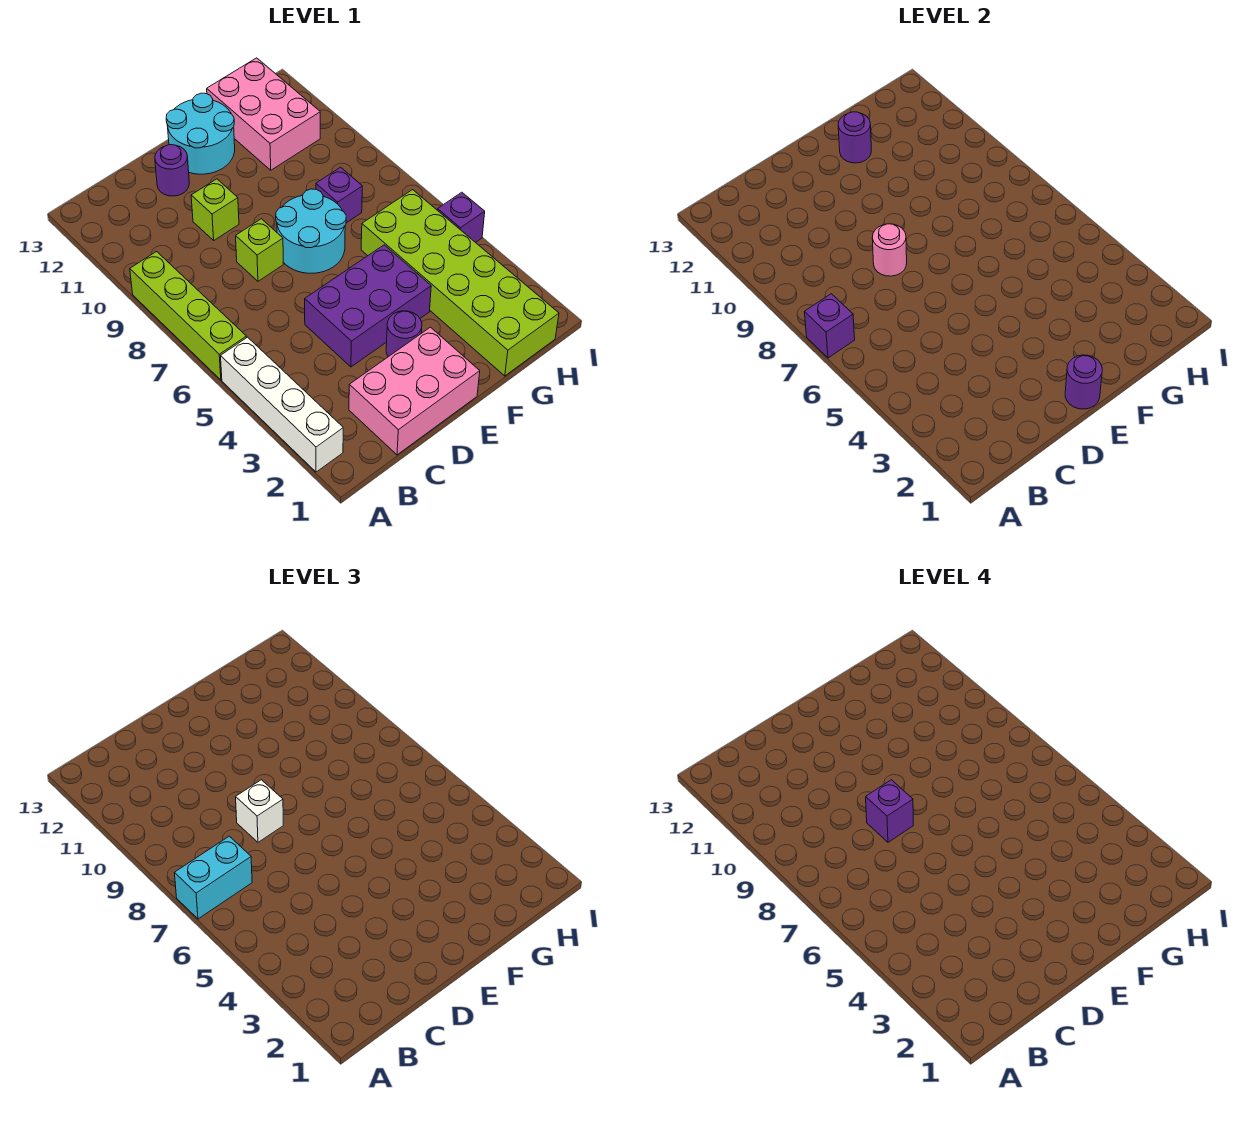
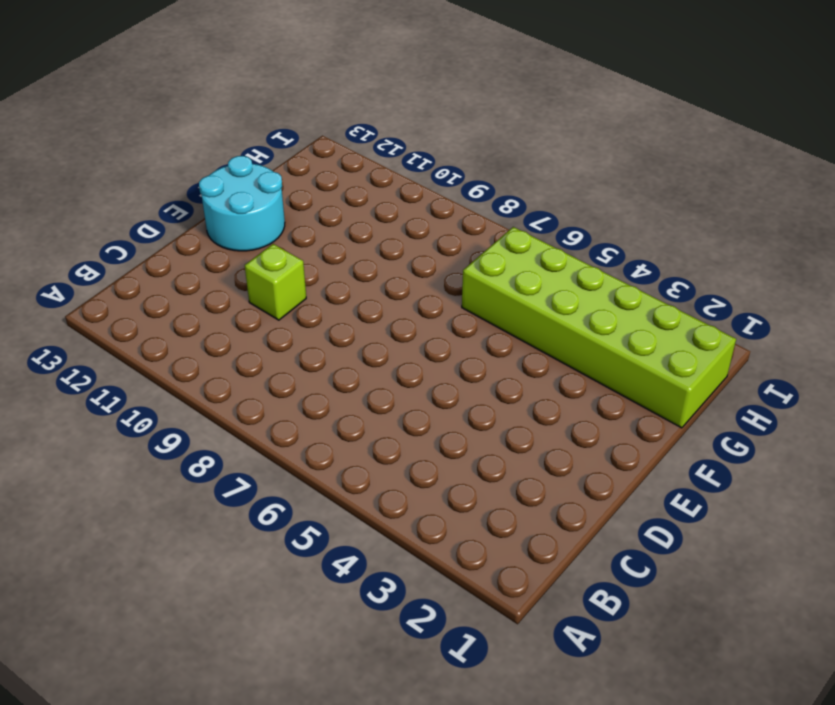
none -> white brick A2:A5 level 1
none -> lime brick A6:A9 level 1
none -> pink brick C1:E2 level 1

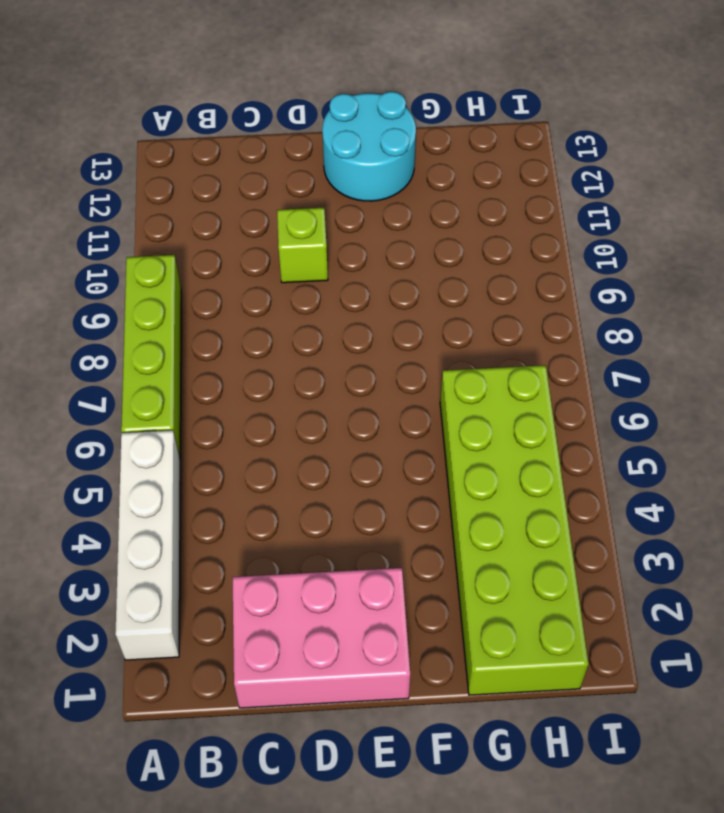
none -> purple brick D4:F5 level 1
none -> lime brick D8 level 1
none -> purple round brick D12 level 1

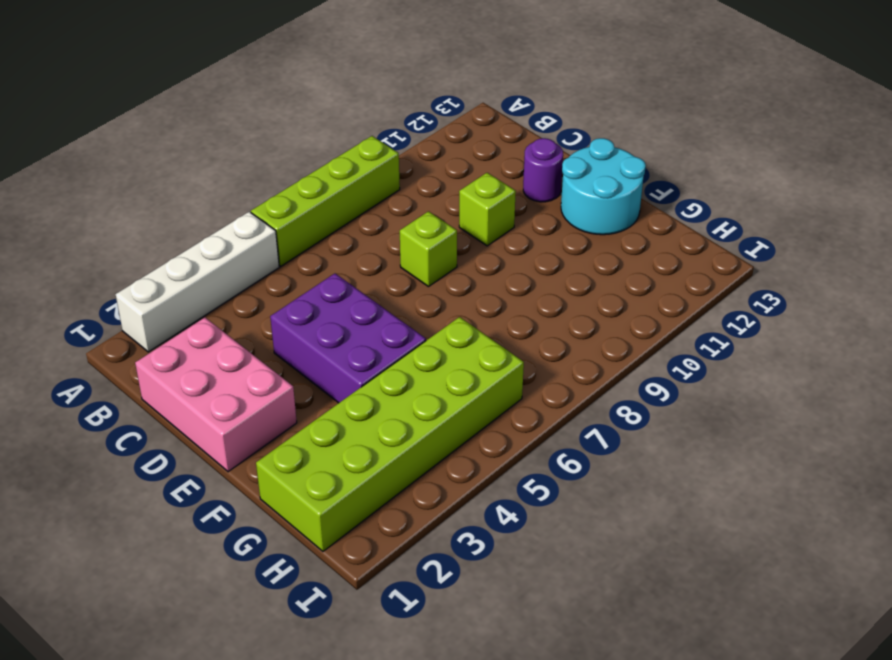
none -> purple round brick E3 level 1
none -> cyan round brick E7:F8 level 1
none -> purple brick G8 level 1

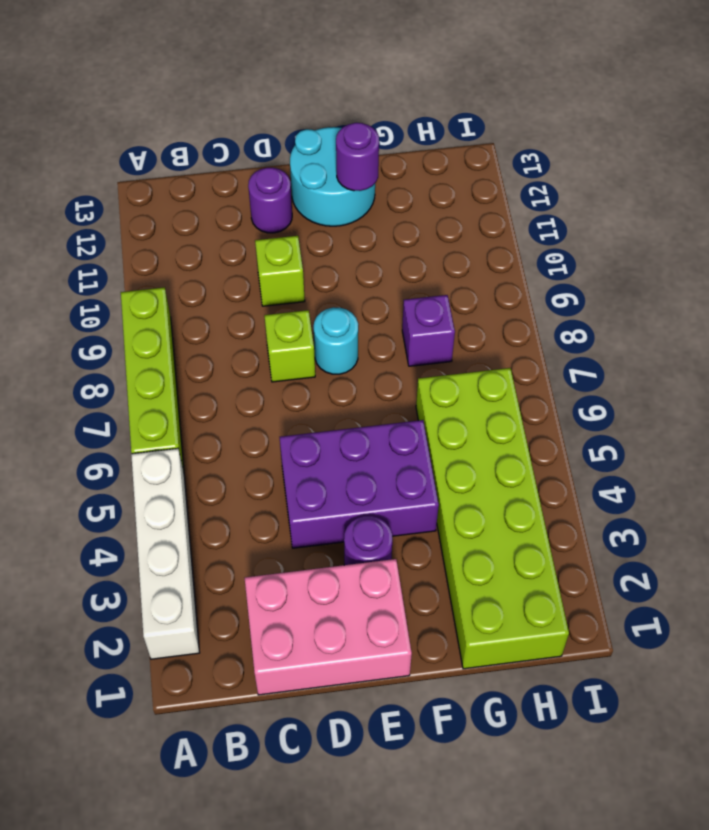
cyan round brick E8 level 1 -> cyan round brick E7:F8 level 1
none -> pink brick G11:H13 level 1
none -> purple brick I5 level 1
none -> purple brick A7 level 2

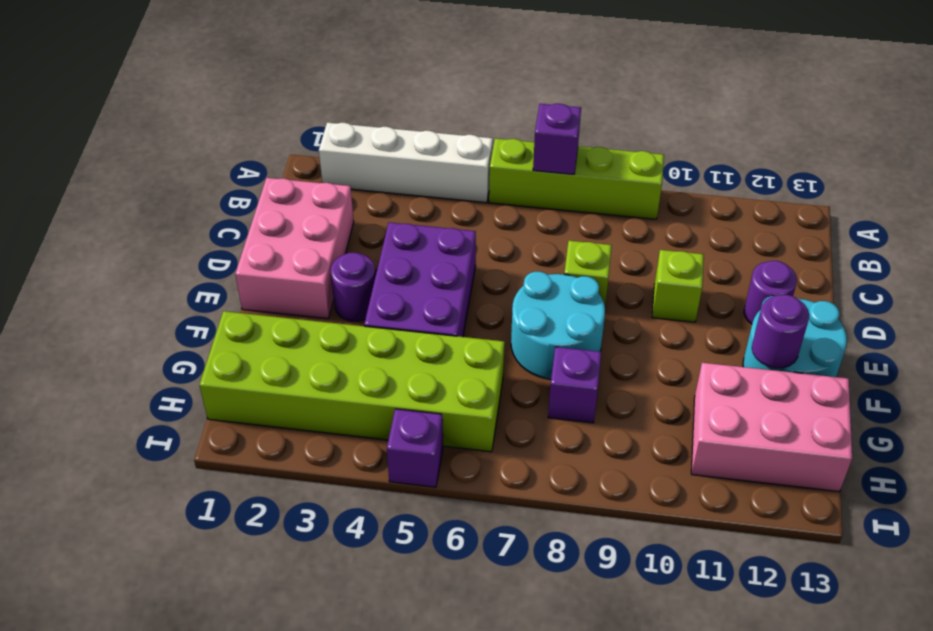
none -> pink round brick D8 level 2
none -> purple round brick E1 level 2
none -> cyan brick A7:B7 level 3

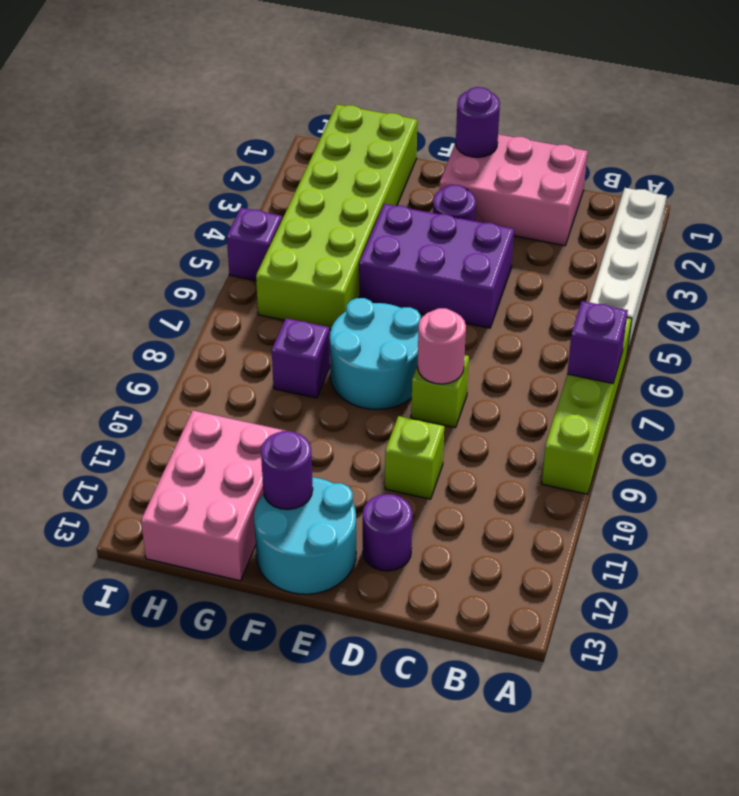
none -> cyan brick A7:B7 level 3
none -> white brick D8 level 3
none -> purple brick D8 level 4

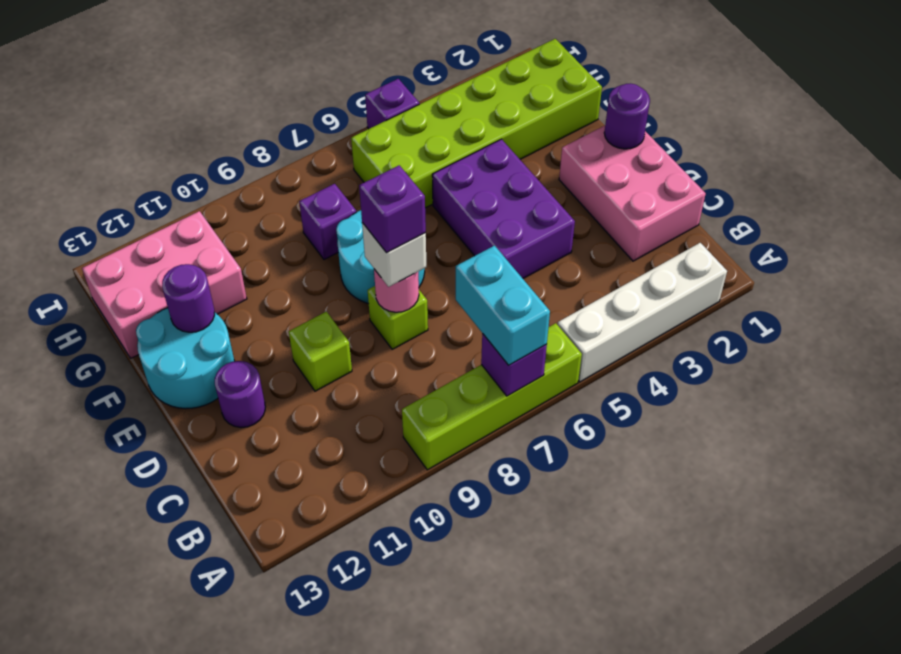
none -> purple round brick E3 level 1

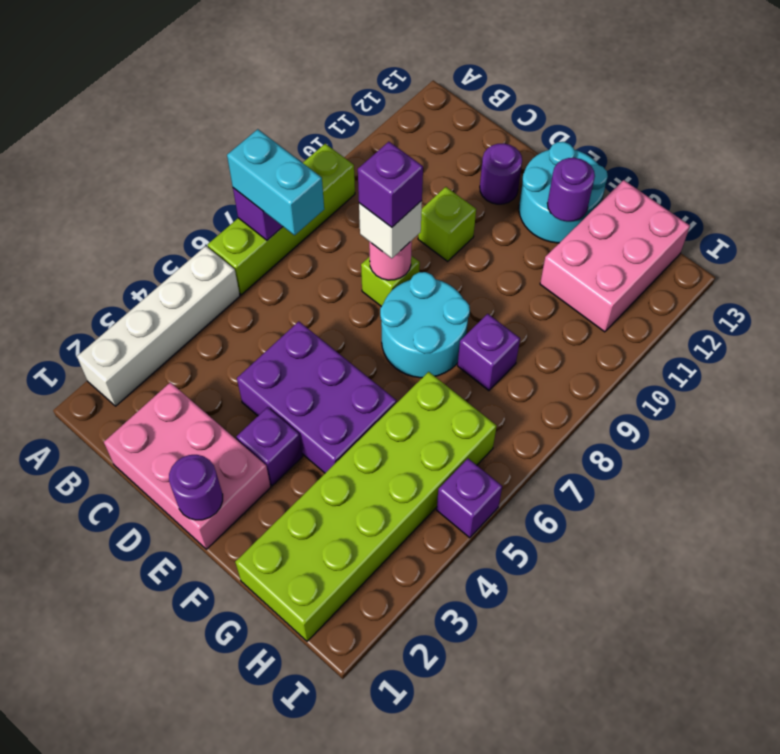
purple brick E3 level 1 -> purple round brick E3 level 1

